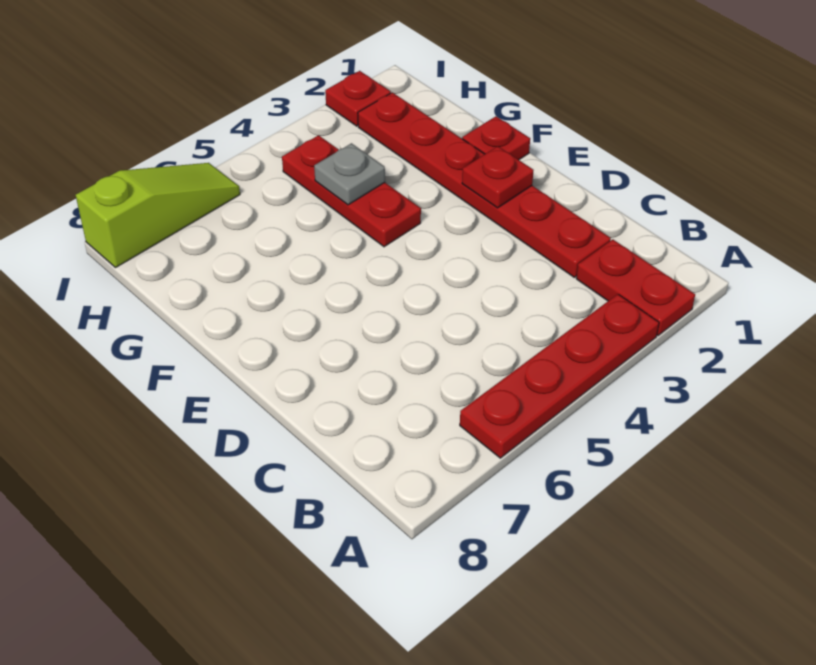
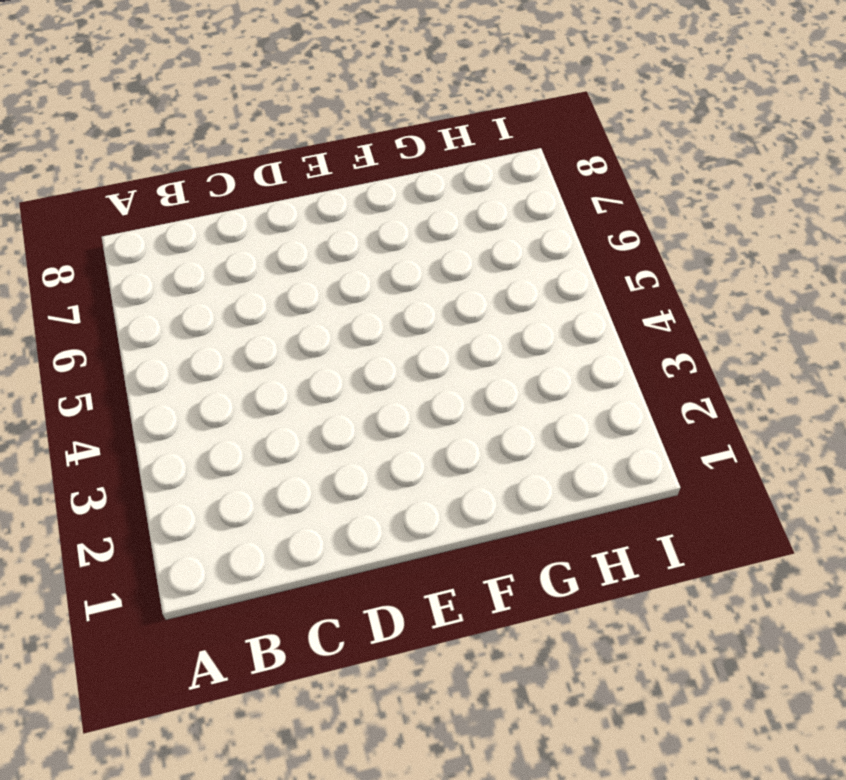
none -> red plate A2:B2 level 1
none -> red plate A3:A6 level 1

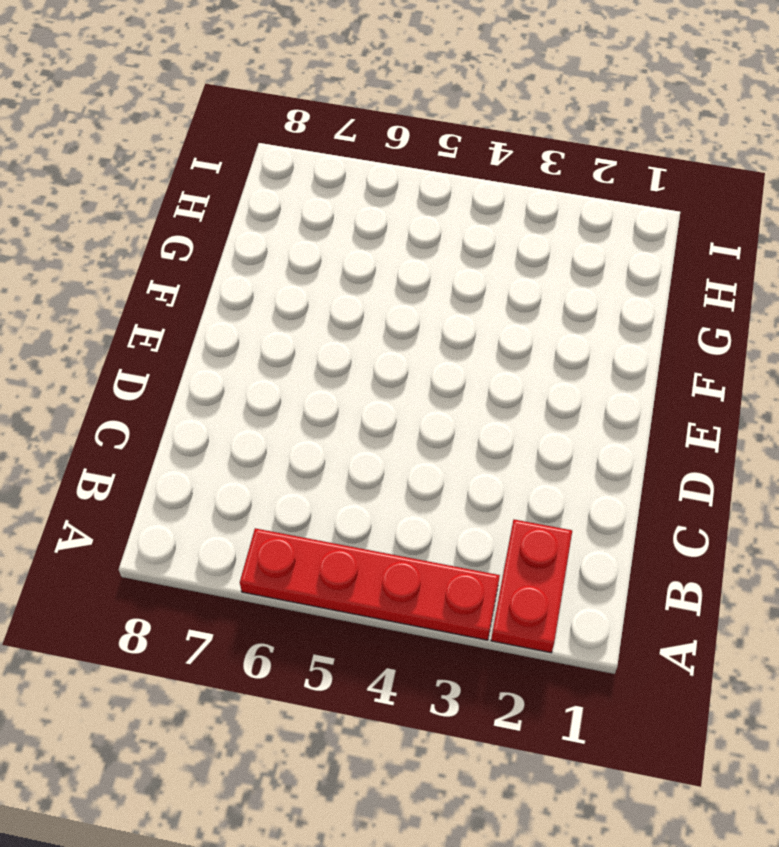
none -> red plate C2:H2 level 1
none -> red plate F1 level 1

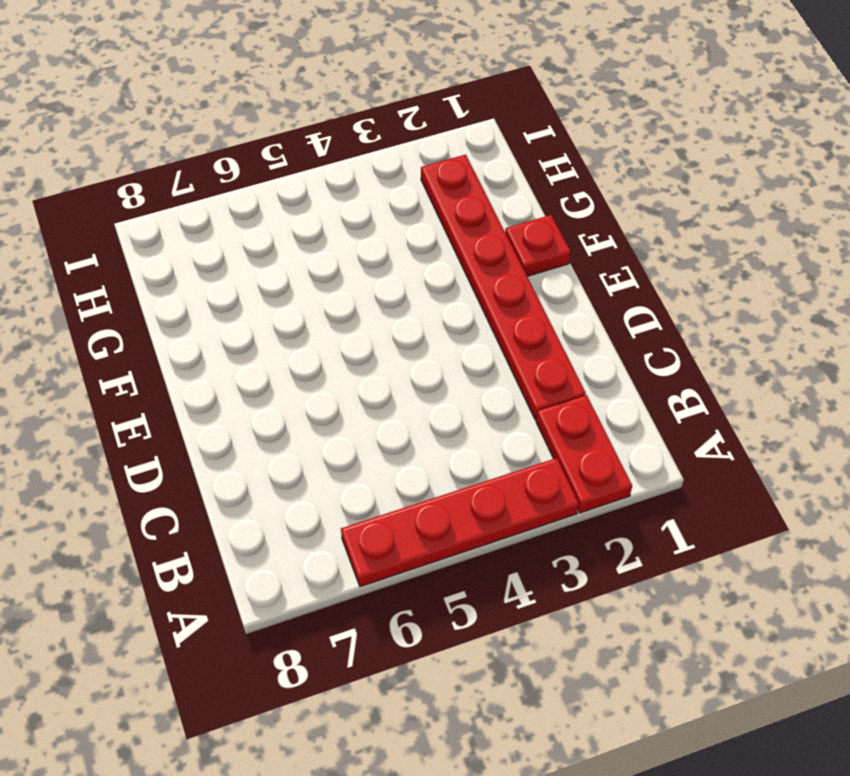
none -> red plate F4:H4 level 1
none -> red plate I2 level 1

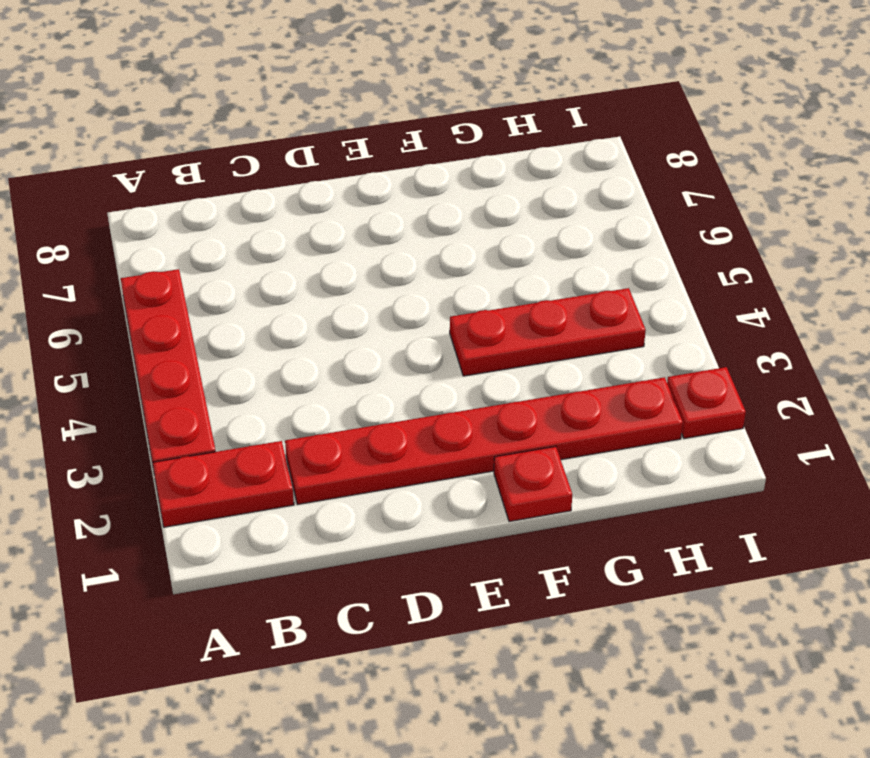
none -> lime slope I6:I8 level 1 top 8
none -> red plate E2 level 2

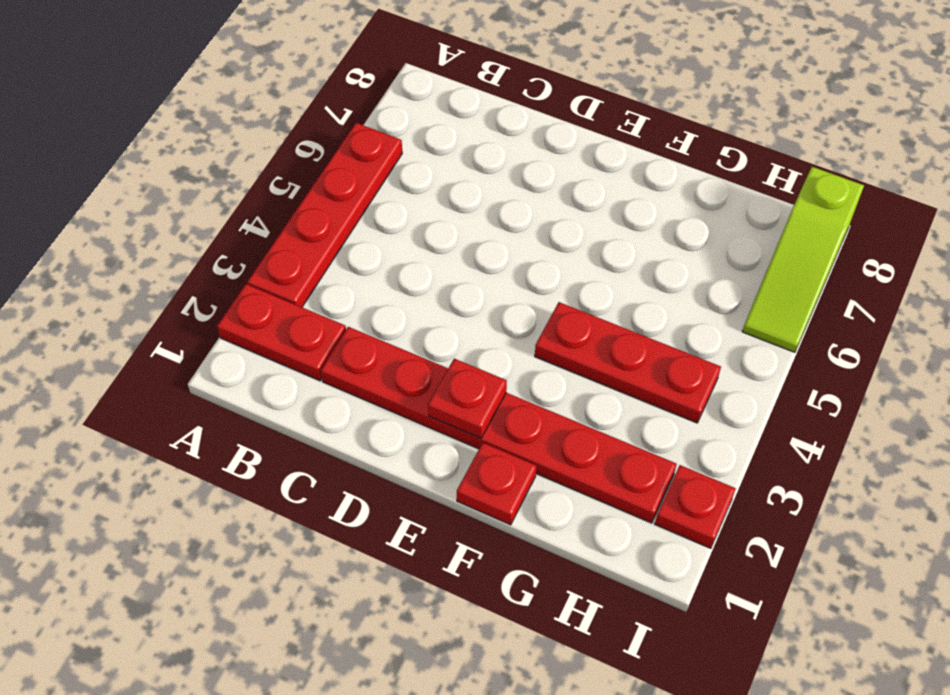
none -> grey plate G4 level 2

